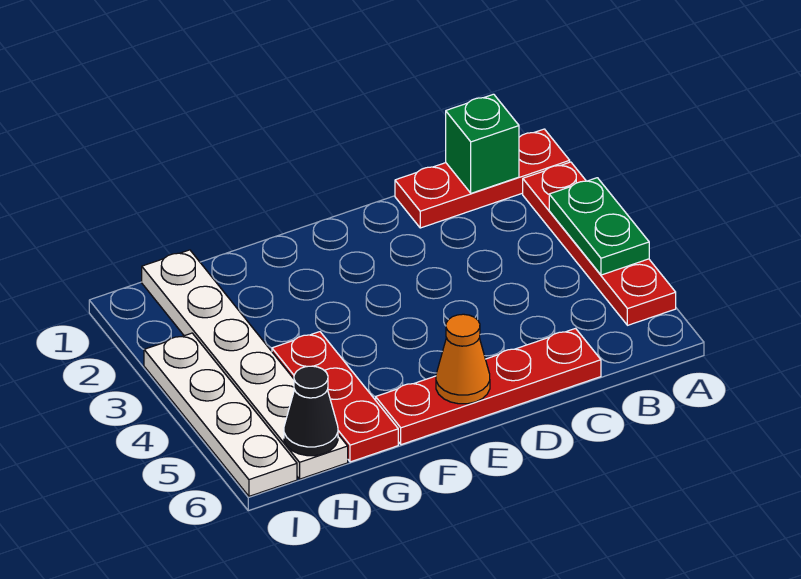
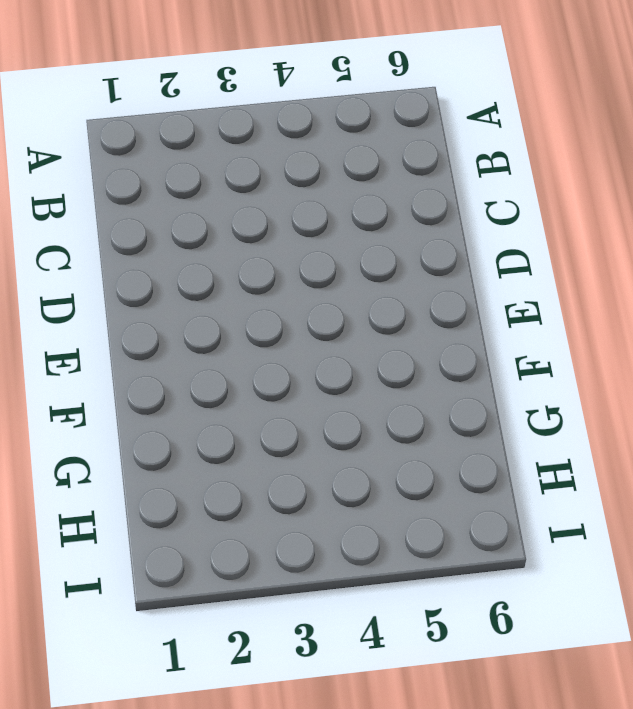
none -> red plate A1:C1 level 1
none -> red plate A2:A5 level 1

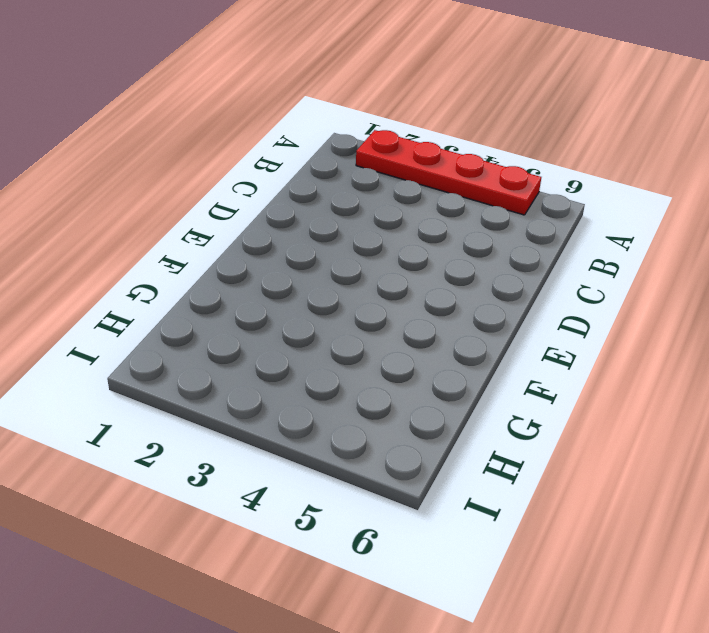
none -> red plate A1:C1 level 1
none -> red plate C6:F6 level 1

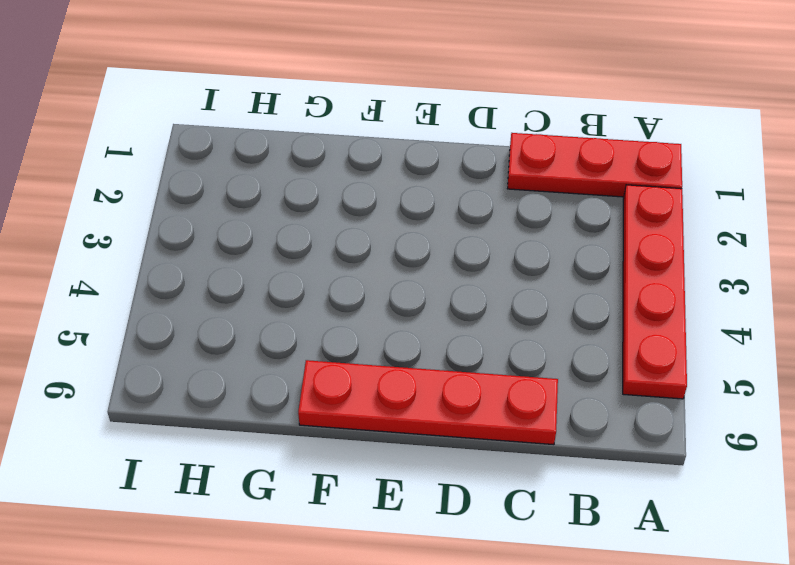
none -> red plate G4:G6 level 1
none -> white plate H1:H6 level 1

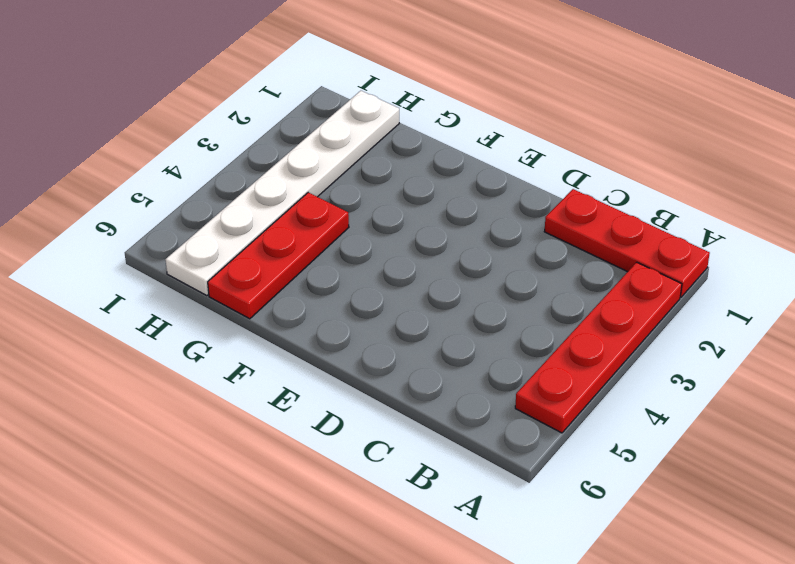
none -> red plate C6:F6 level 1
none -> white plate I3:I6 level 1

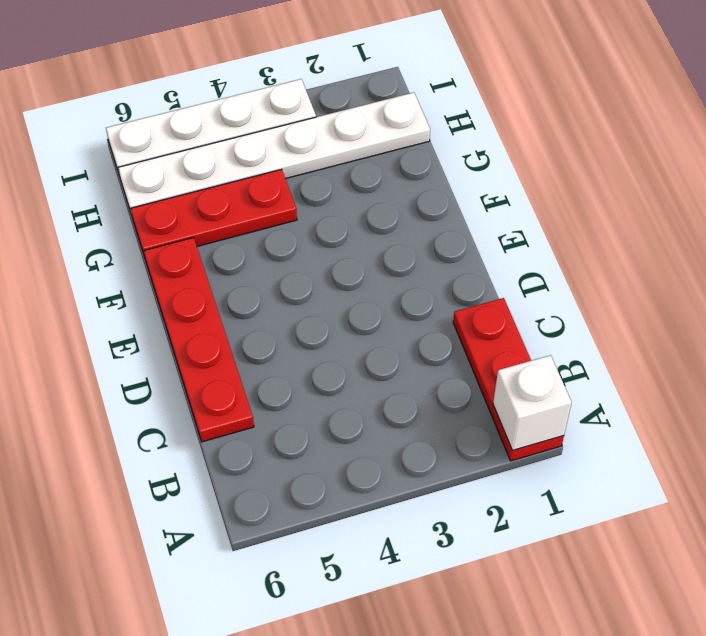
white brick A1 level 2 -> none
none -> red plate A2:A5 level 1
none -> green plate A3:A4 level 2

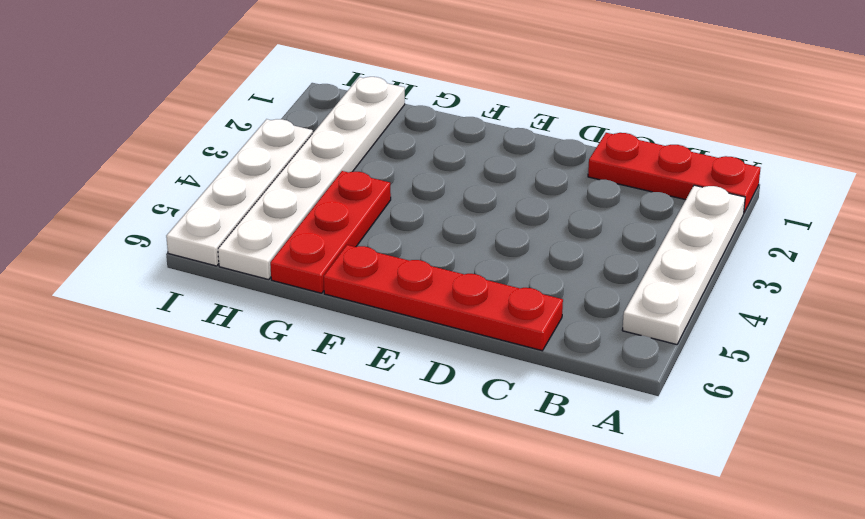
white plate A2:A5 level 1 -> red plate A2:A5 level 1
none -> green plate A3:A4 level 2
none -> green brick B1 level 2

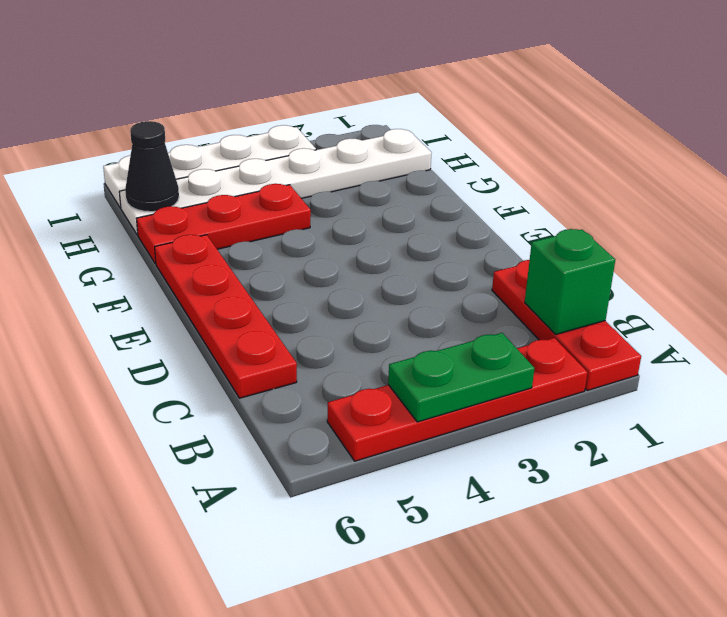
none -> orange cone E6 level 2

